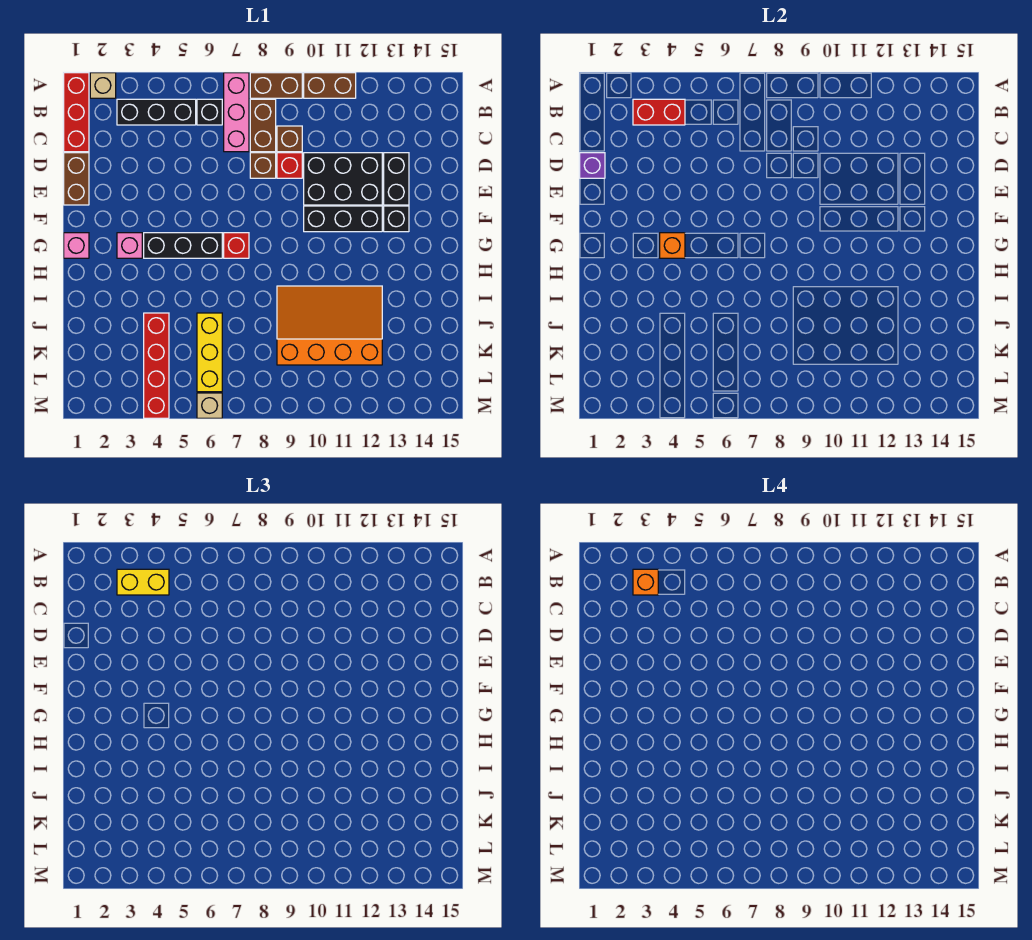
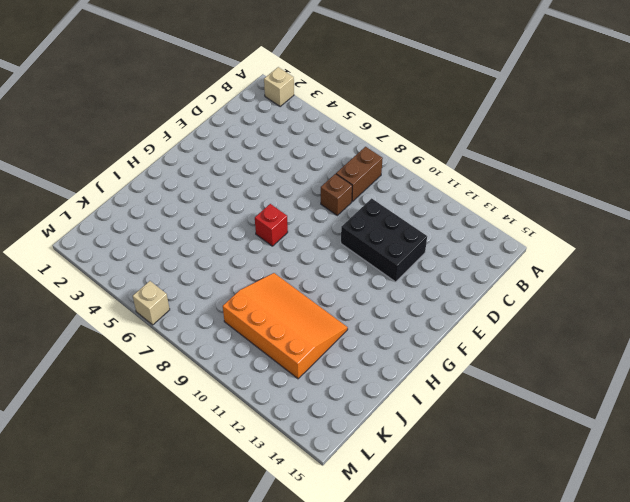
none -> red brick A1:C1 level 1
none -> pink brick A7:C7 level 1
none -> brown brick A8:A9 level 1

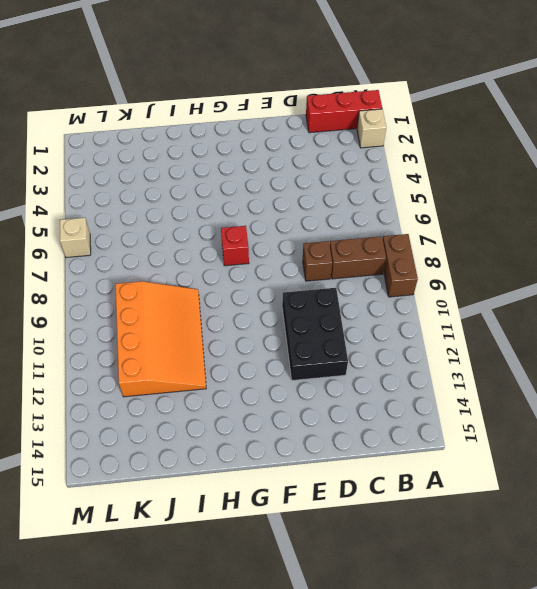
none -> pink brick A7:C7 level 1
none -> brown brick A10:A11 level 1
none -> black brick B3:B5 level 1

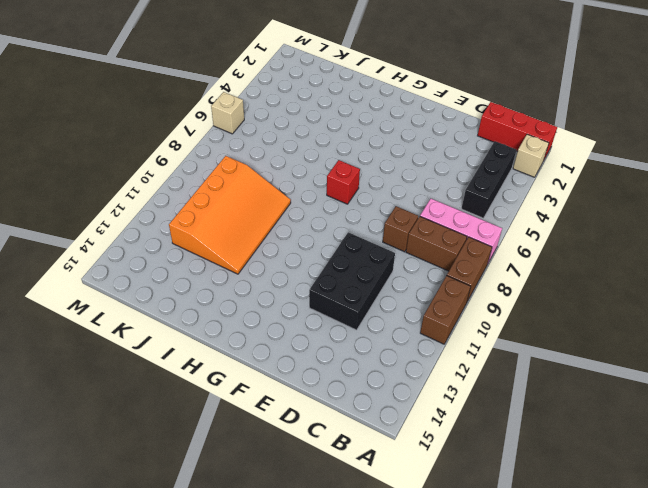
none -> black brick B6 level 1
none -> brown brick C9 level 1
none -> brown brick D1:E1 level 1

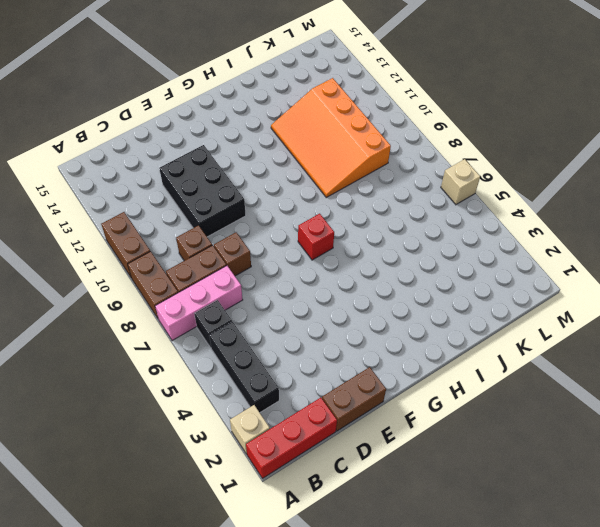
none -> red brick D9 level 1
none -> black brick D13:E13 level 1
none -> black brick F10:F12 level 1

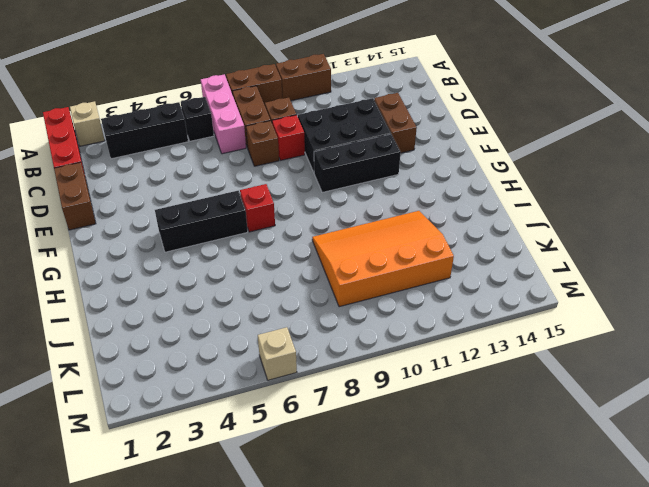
brown brick D13:E13 level 1 -> black brick D13:E13 level 1
none -> black brick F13 level 1
none -> pink brick G1 level 1
none -> pink brick G3 level 1

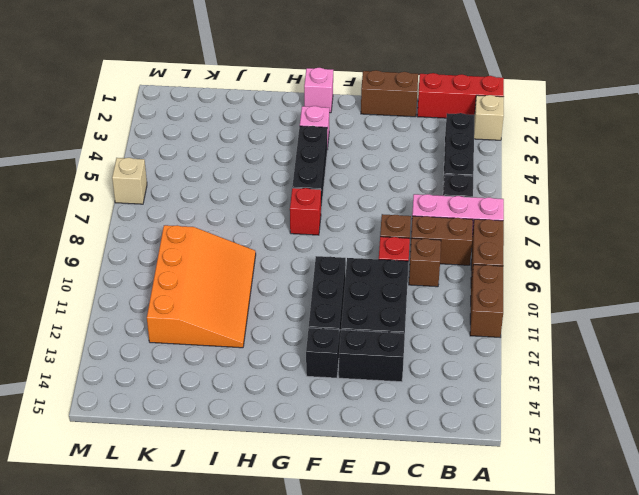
none -> red brick J4:M4 level 1
none -> yellow brick J6:L6 level 1
none -> red brick B3:B4 level 2

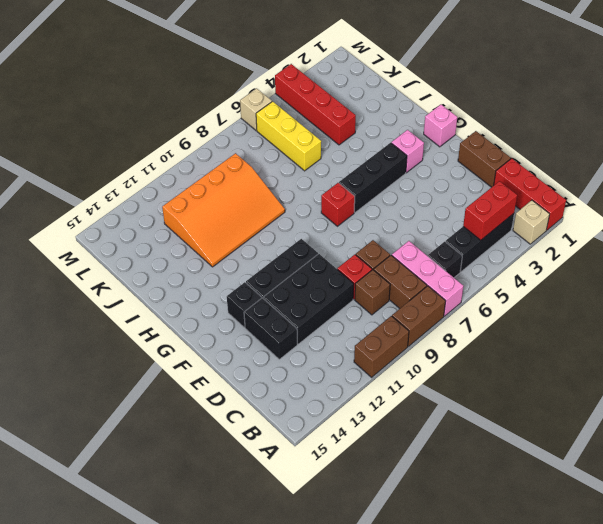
none -> purple brick D1 level 2
none -> orange brick G4 level 2
none -> yellow brick B3:B4 level 3

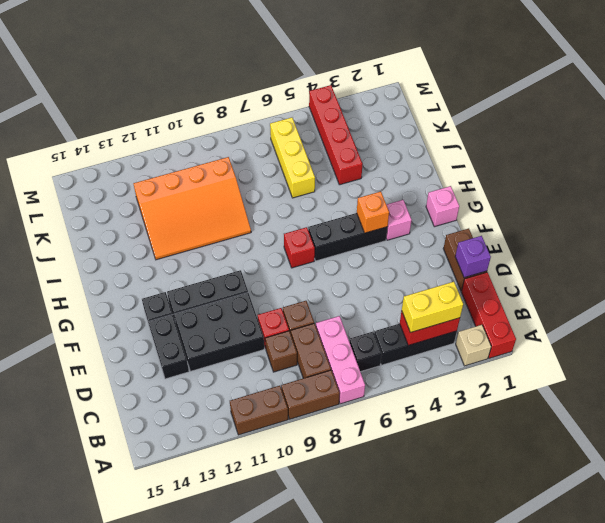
none -> tan brick M6 level 1
none -> orange brick B3 level 4

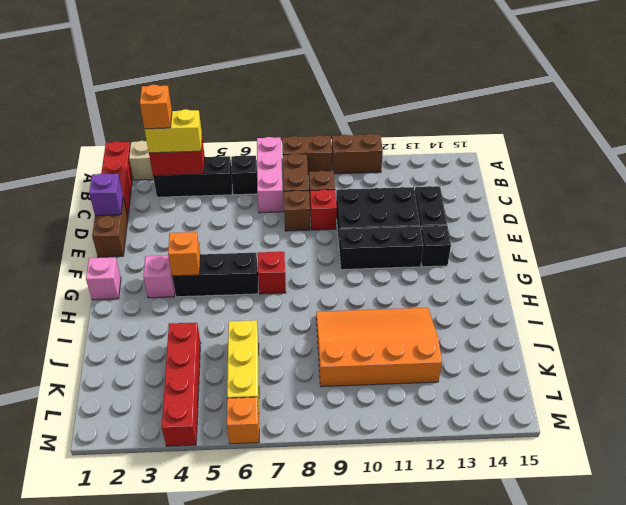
orange brick M6 level 1 -> tan brick M6 level 1

